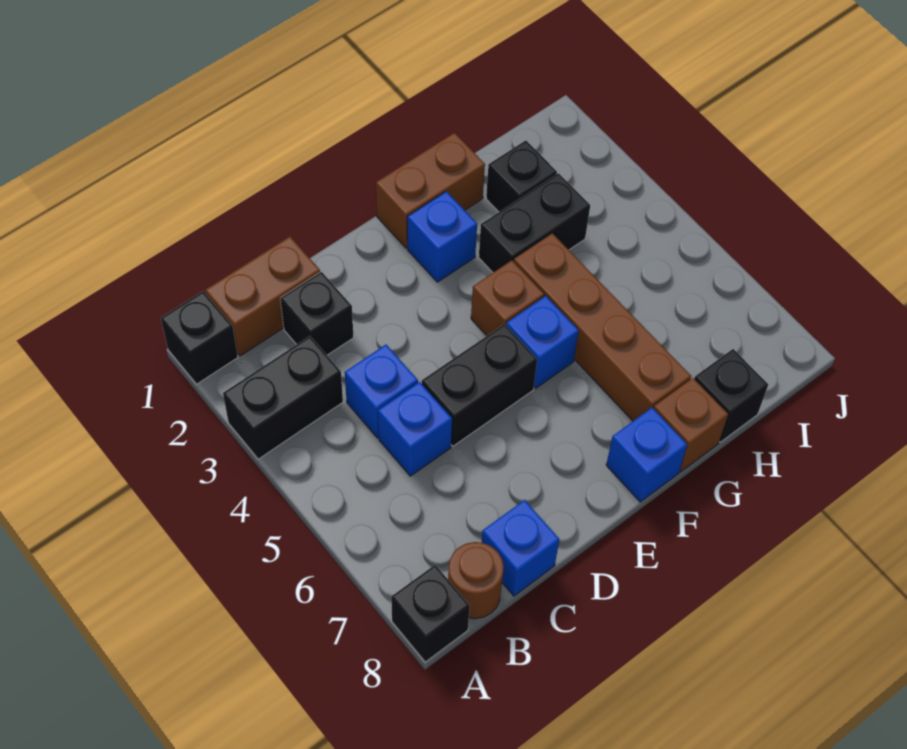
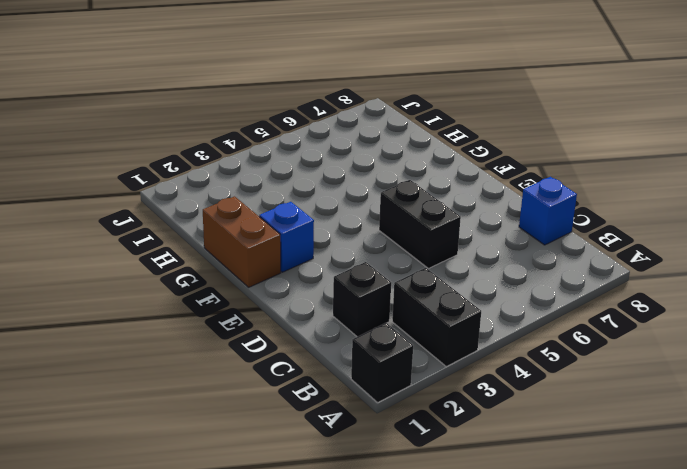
none -> black brick A8 level 1
none -> brown brick B1:C1 level 1
none -> brown round brick B8 level 1

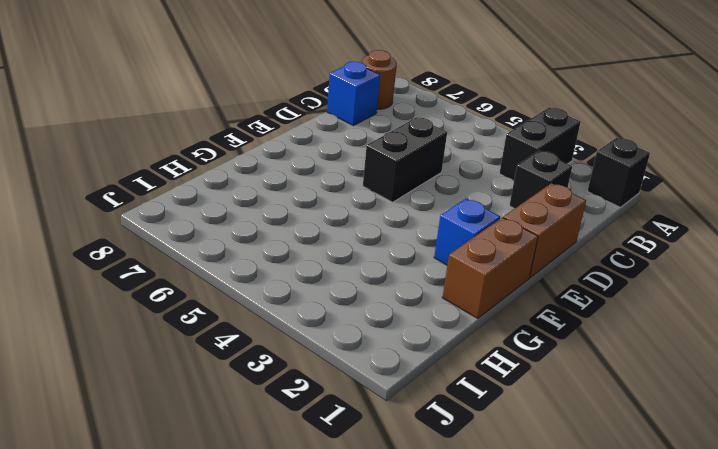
brown brick D1:E1 level 1 -> brown brick B1:C1 level 1
none -> black brick A8 level 1
none -> blue brick C4 level 1
none -> blue brick C5 level 1

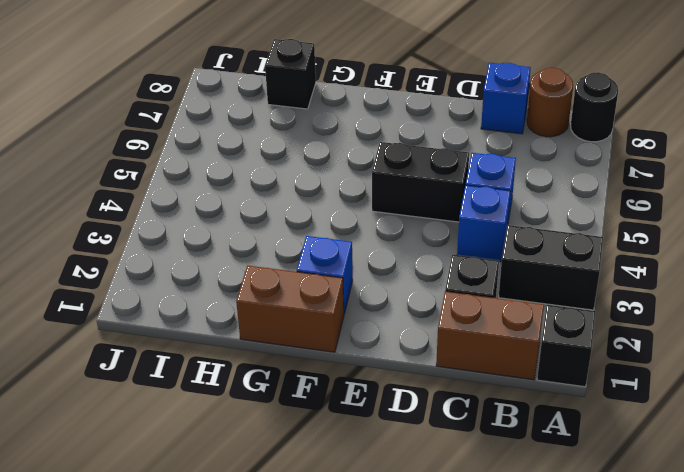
black round brick A8 level 1 -> black brick A8 level 1
none -> brown brick F4 level 1
none -> blue brick F5 level 1
none -> blue brick F8 level 1

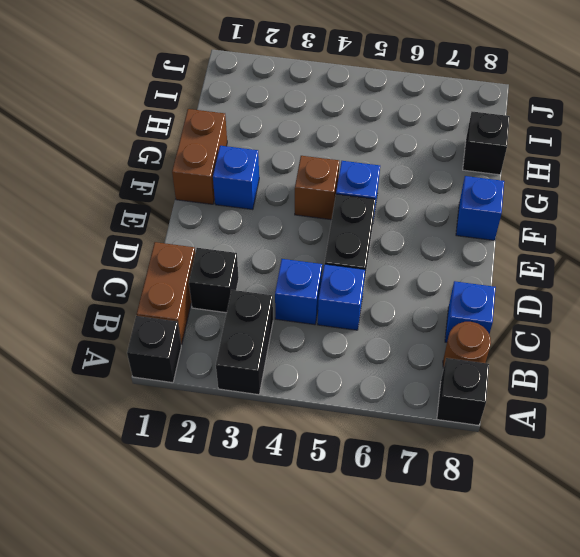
none -> black brick G3:H3 level 1
none -> brown brick G4:G7 level 1
none -> brown brick G8 level 1

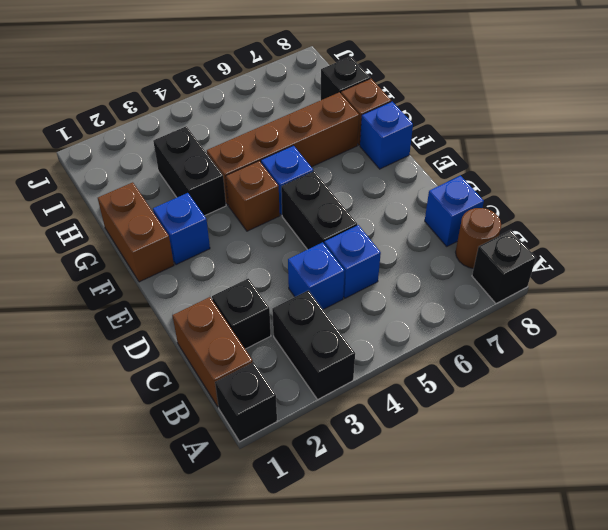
none -> black brick H2 level 1

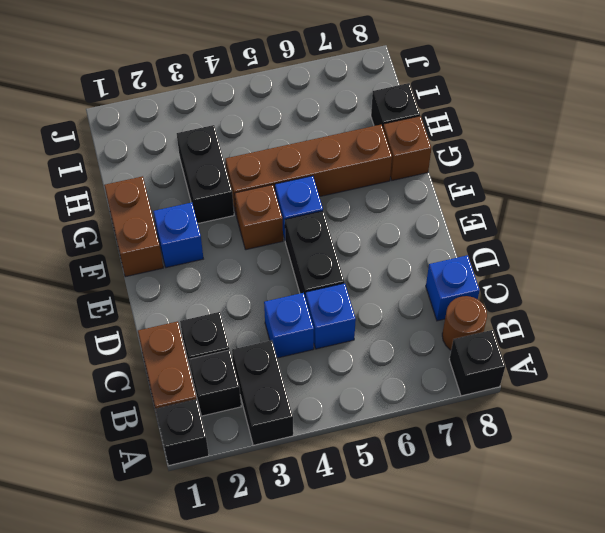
black brick B2 level 1 -> black brick H2 level 1
none -> blue brick F8 level 1

